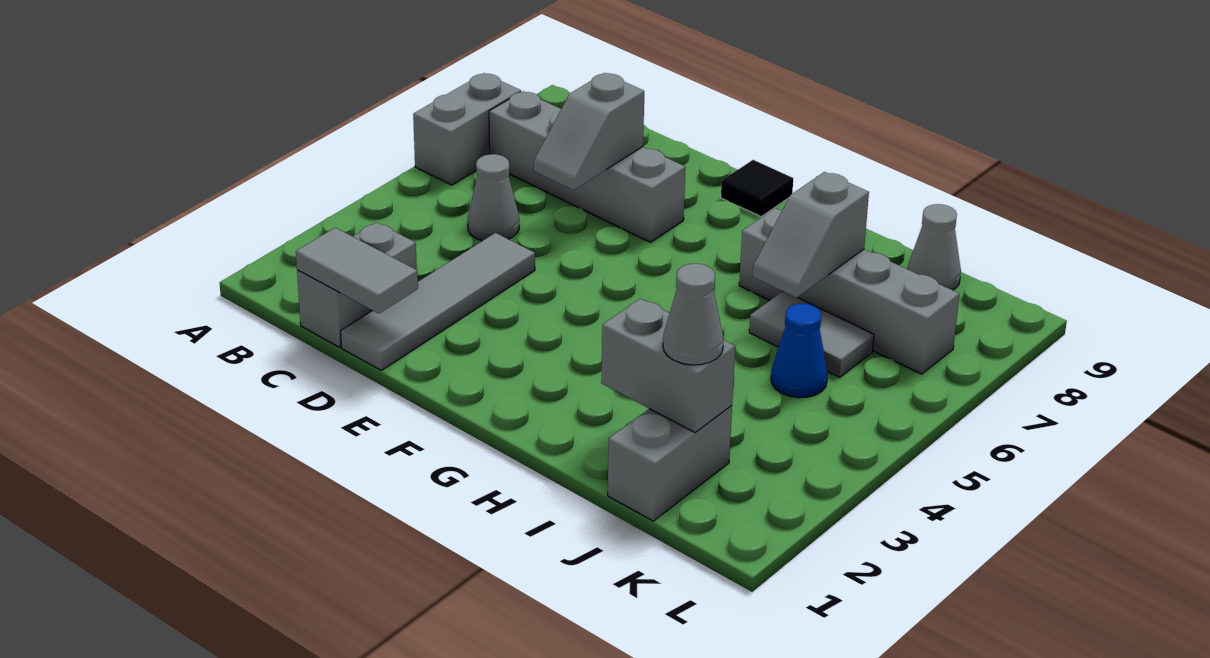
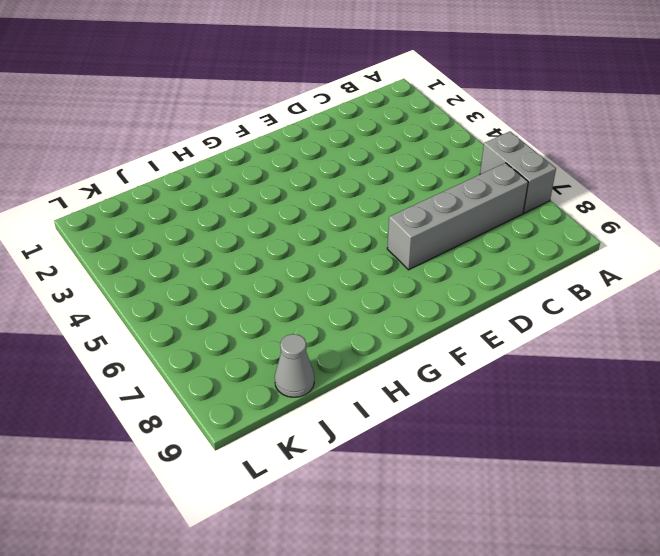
none -> grey brick C1:C2 level 1
none -> grey cone C5 level 1
none -> grey tile D1:D4 level 1

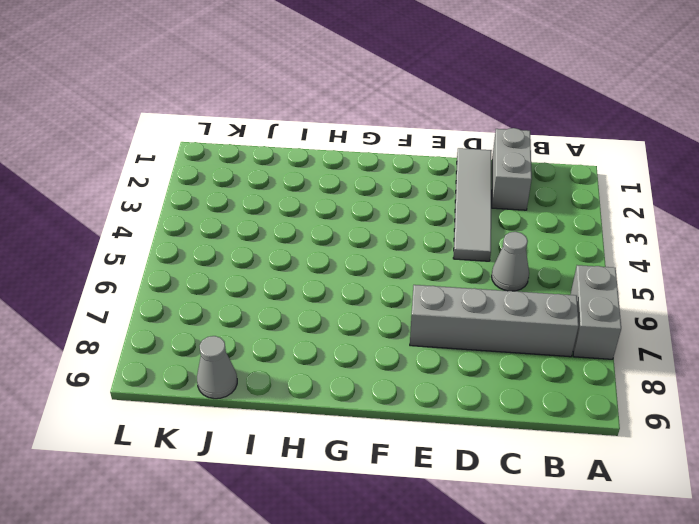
none -> black tile F9 level 1
none -> grey brick H7:K7 level 1
none -> grey tile I6:J6 level 1

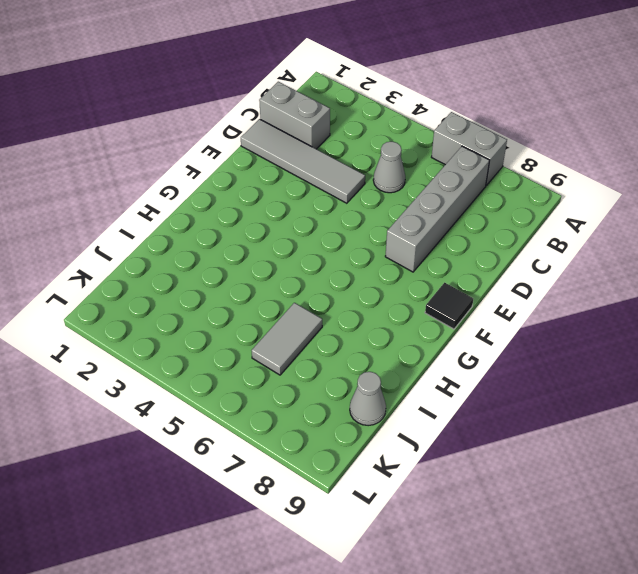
none -> grey brick H7:K7 level 1
none -> grey brick J1:J2 level 1
none -> blue cone J5 level 1

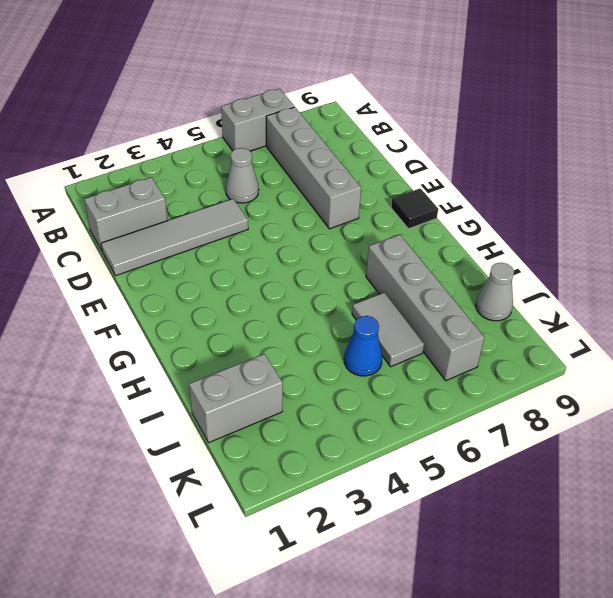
none -> grey tile C1:D1 level 2
none -> grey slope D6:D7 level 2 top 7
none -> grey brick I2:J2 level 2

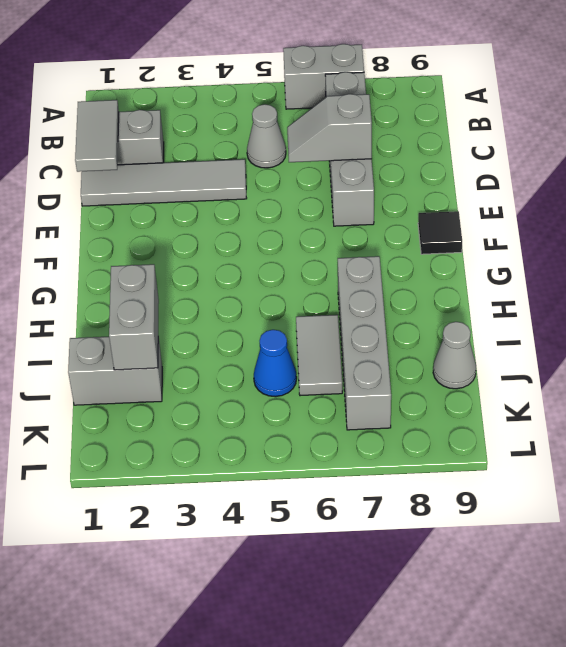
none -> grey slope I6:I7 level 2 top 7
none -> grey cone J2 level 3

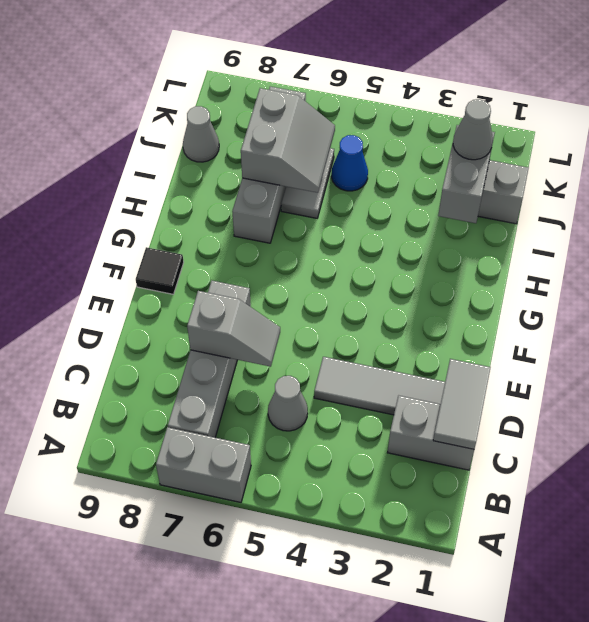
grey slope I6:J7 level 2 top 7 -> grey slope I6:I7 level 2 top 7

